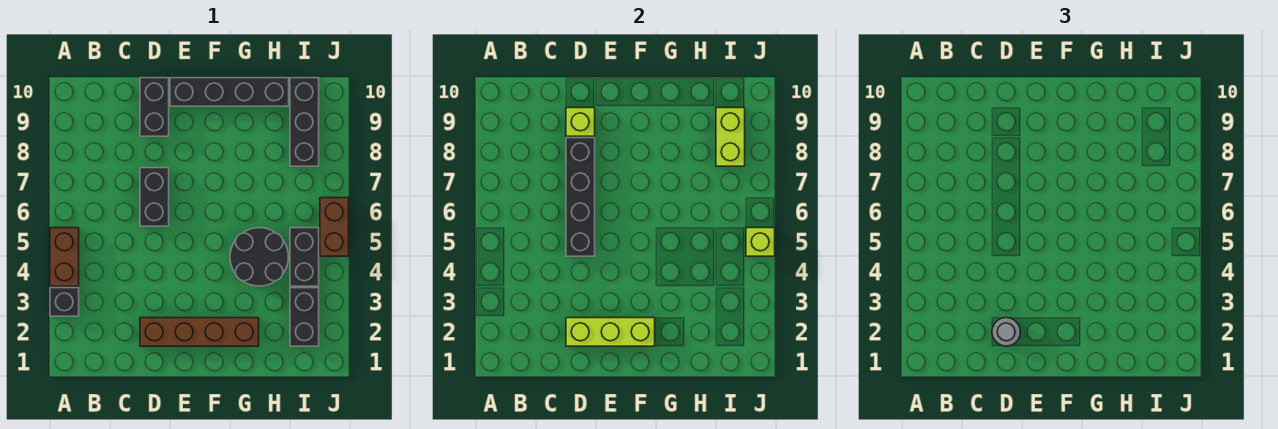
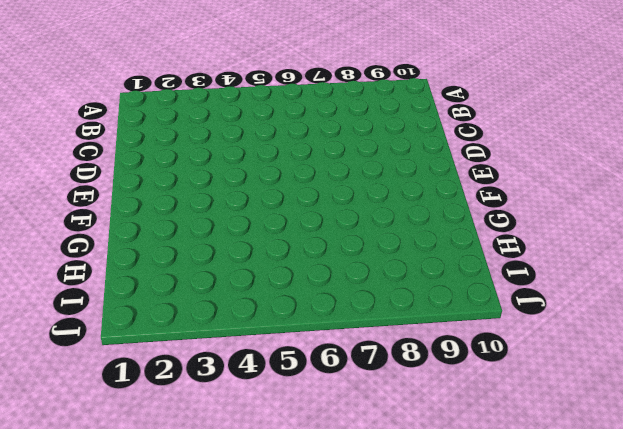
none -> black brick A3 level 1
none -> brown brick A4:A5 level 1
none -> brown brick D2:G2 level 1

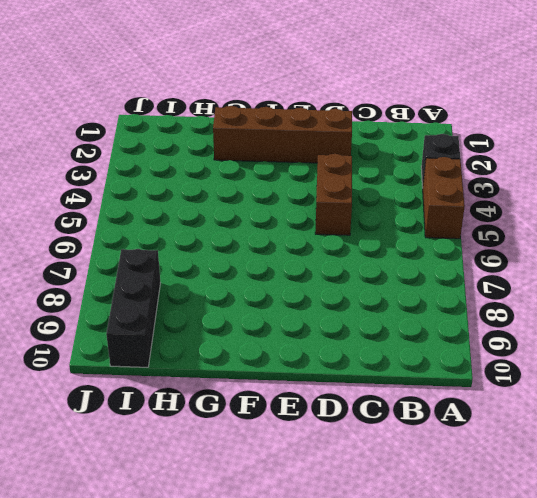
brown brick D4:D5 level 1 -> brown brick J5:J6 level 1
none -> black brick D6:D7 level 1
none -> black brick D9:D10 level 1
none -> black brick E10:H10 level 1

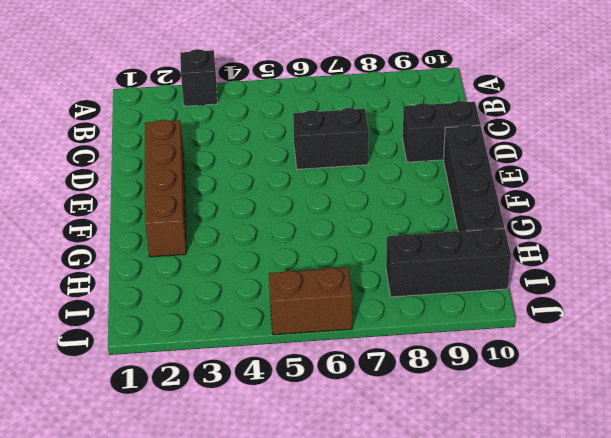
none -> brown brick A4:A5 level 1
none -> black round brick G4:H5 level 1
none -> black brick I2:I3 level 1

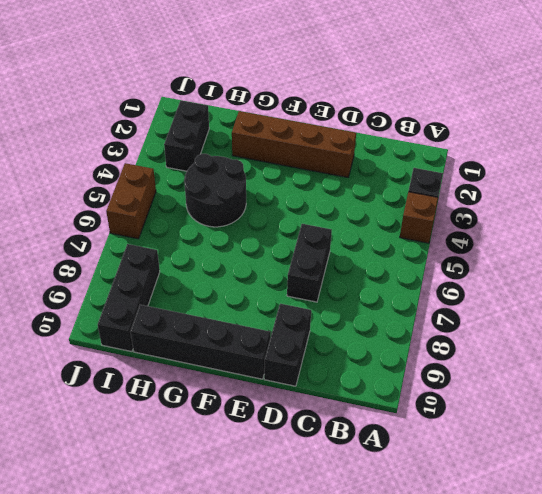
brown brick A4 level 1 -> brown brick A4:A5 level 1
none -> black brick I4:I5 level 1
none -> lime brick D2:F2 level 2
none -> black brick D5:D8 level 2

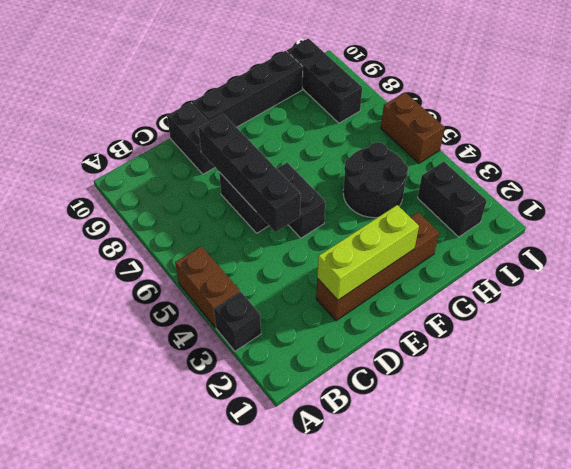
black brick E5:E6 level 1 -> black brick I4:I5 level 1
none -> lime brick D9 level 2
none -> lime brick I8:I9 level 2
none -> lime brick J5 level 2

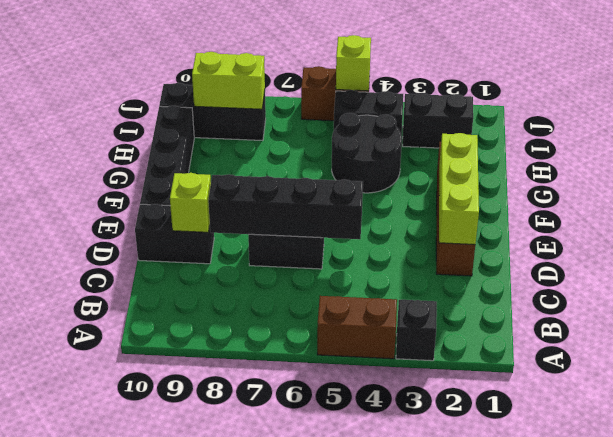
none -> grey round brick D2 level 3

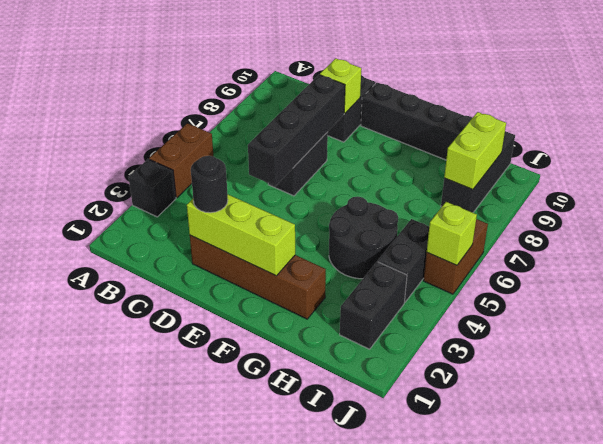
black round brick D2 level 3 -> grey round brick D2 level 3

